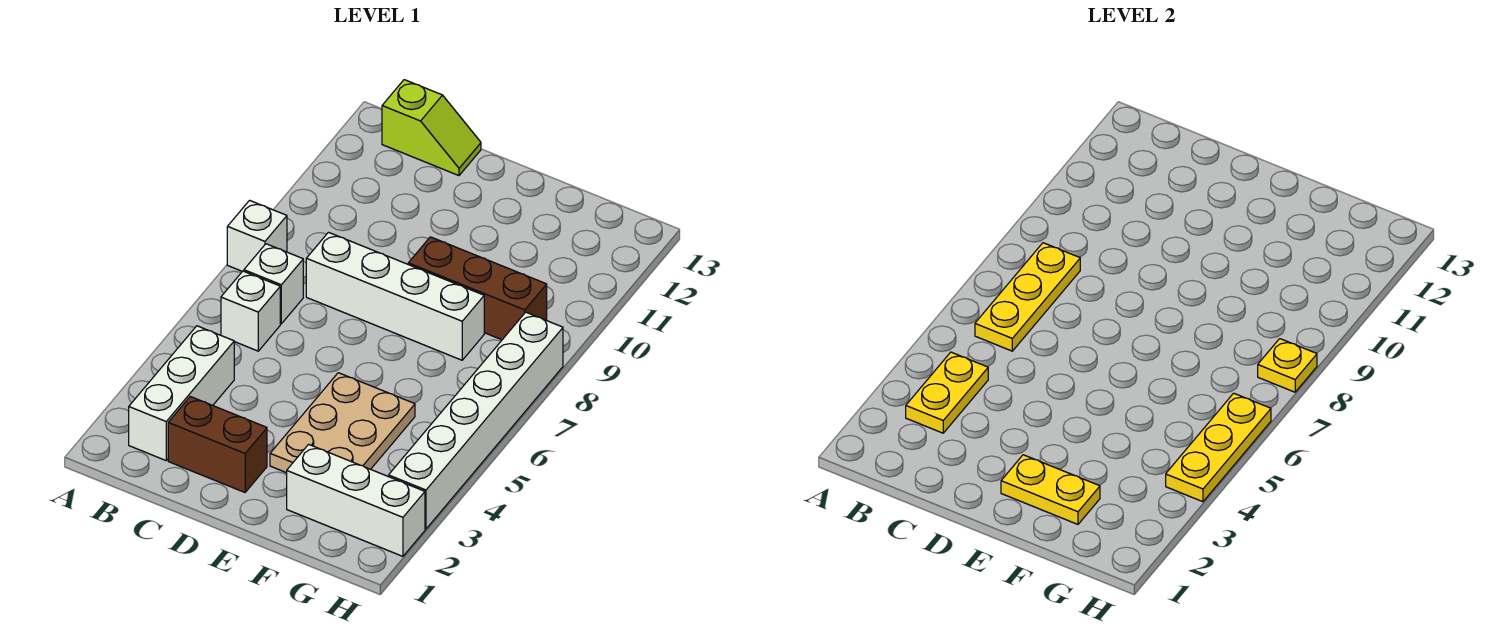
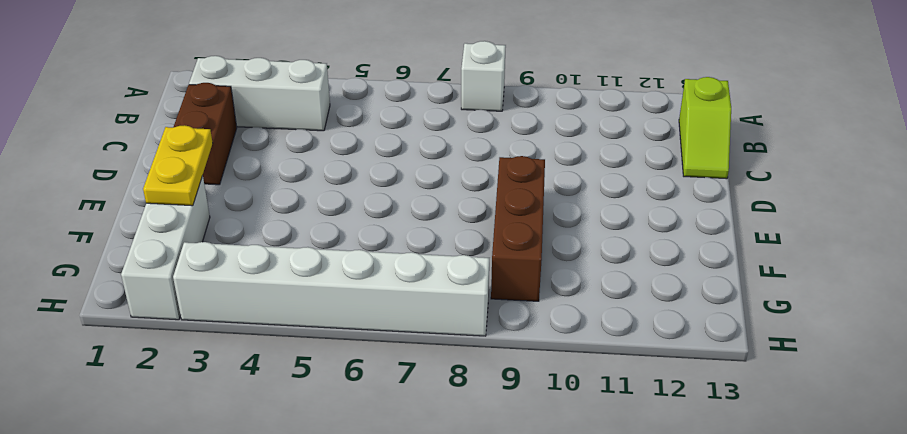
none -> white brick B6 level 1
none -> white brick B7 level 1
none -> white brick C8:F8 level 1

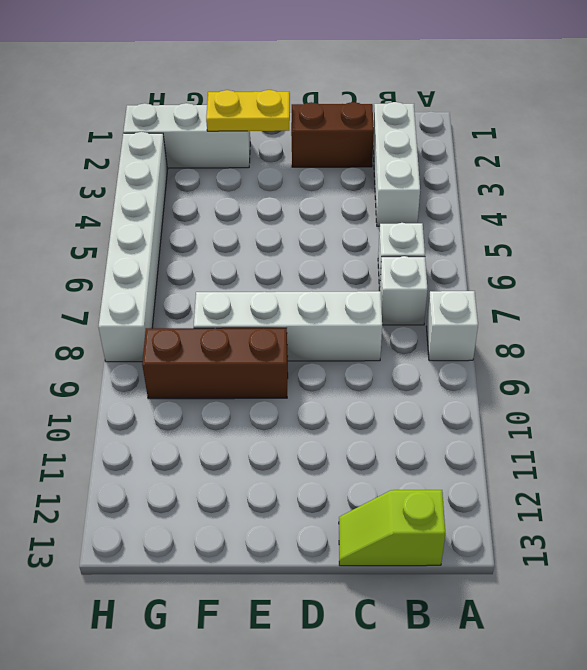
none -> tan plate E3:F5 level 1
none -> yellow plate B3:B4 level 2
none -> yellow plate B6:B8 level 2

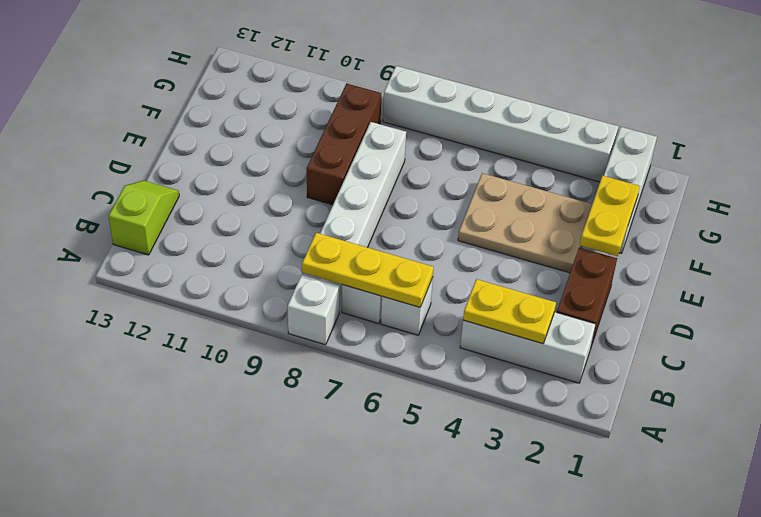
none -> yellow plate H4:H6 level 2
none -> yellow plate H8 level 2

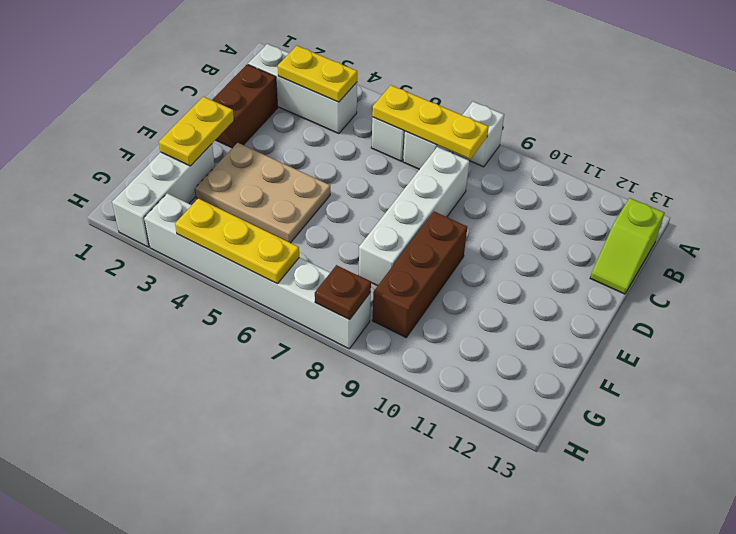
brown plate H8 level 2 -> yellow plate H8 level 2

